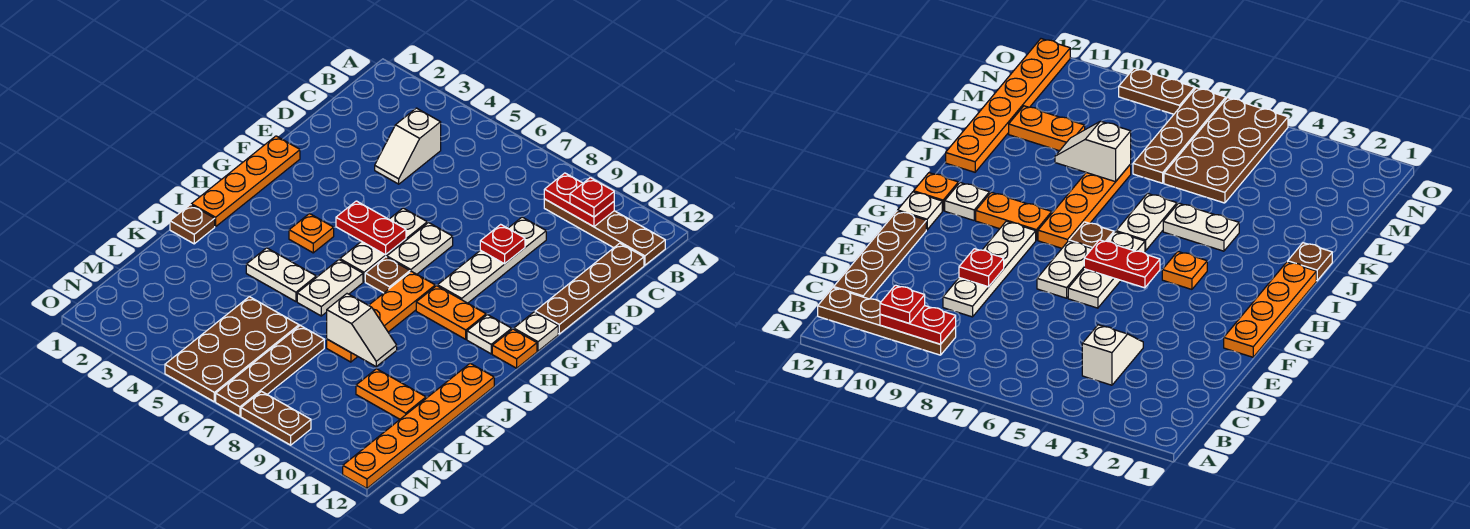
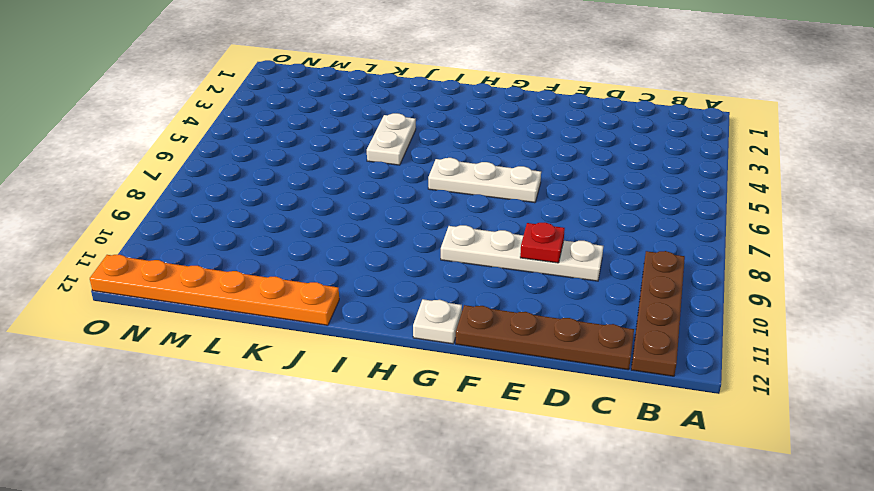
none -> white slope C4:D4 level 1 top C
none -> orange plate F1:I1 level 1
none -> white plate F7:G7 level 1

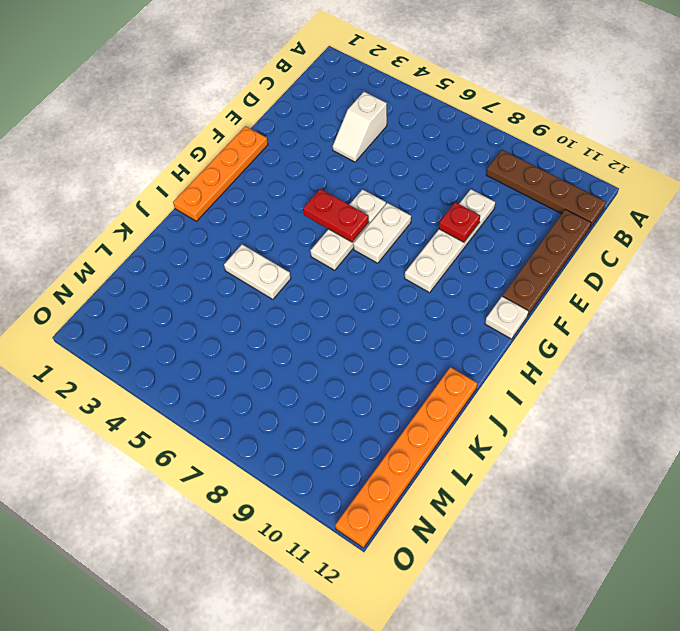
none -> orange plate H4 level 1
none -> brown plate H7 level 1
none -> orange plate H8:K8 level 1

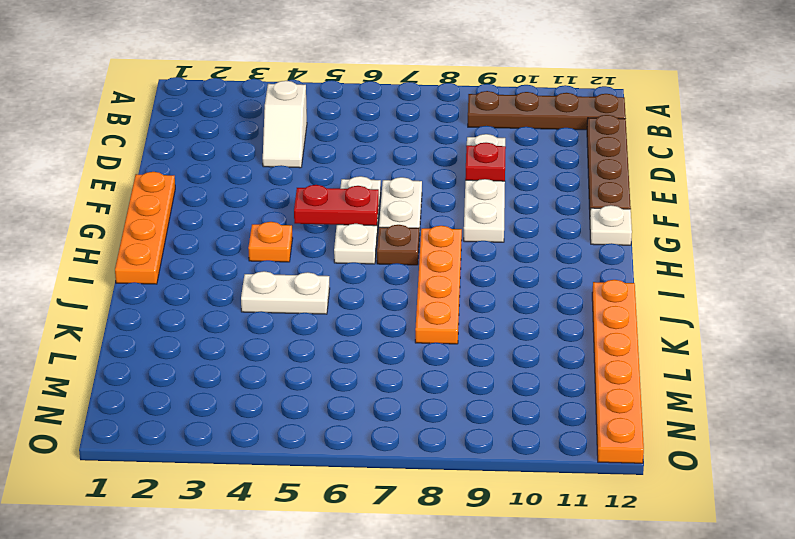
none -> orange plate H9:H10 level 1
none -> white plate H11 level 1
none -> orange plate H12 level 1

